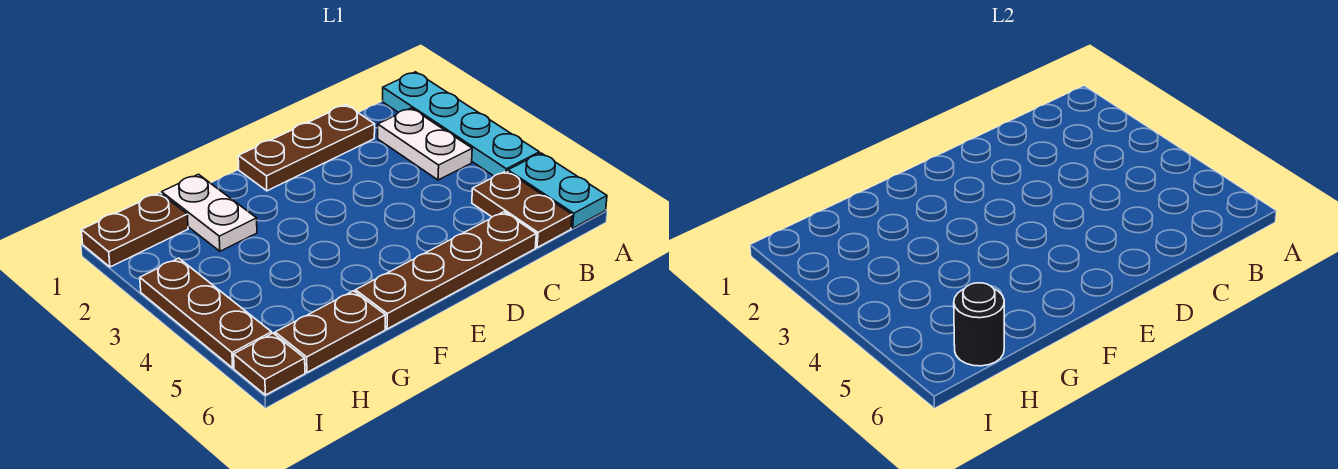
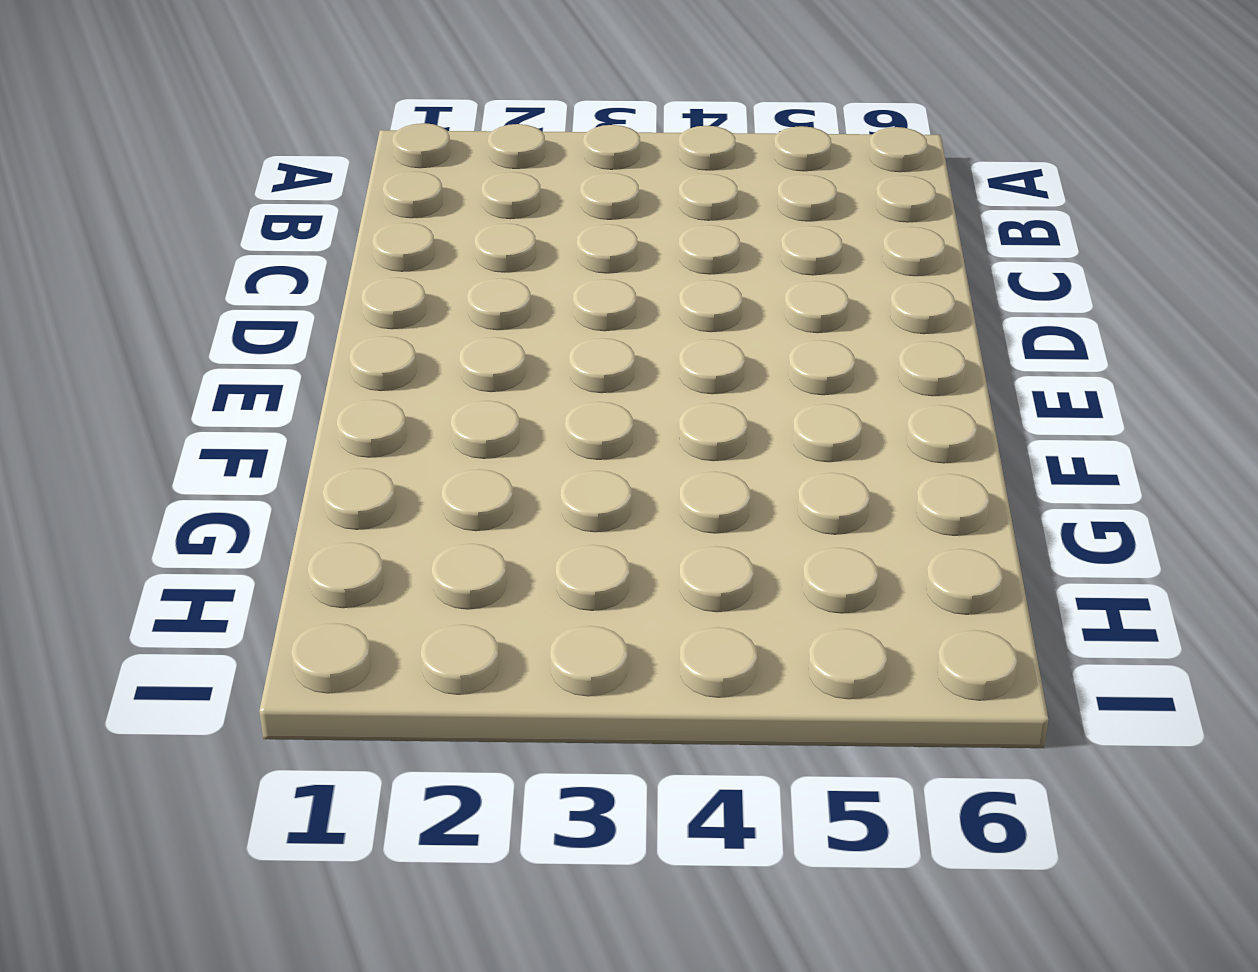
none -> cyan plate A1:A4 level 1
none -> cyan plate A5:A6 level 1
none -> white plate B2:B3 level 1

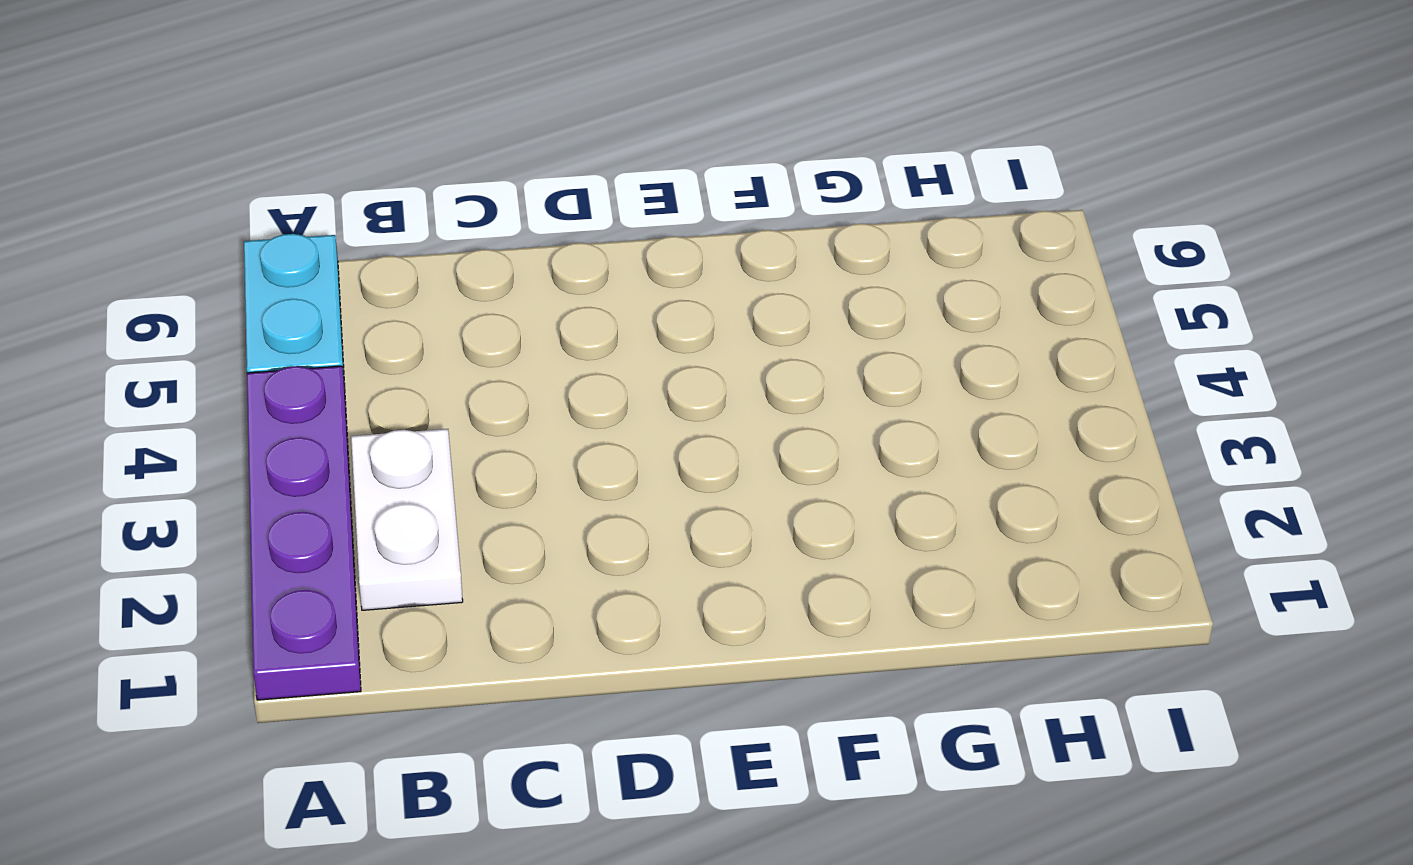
purple plate A1:A4 level 1 -> cyan plate A1:A4 level 1
none -> brown plate B5:B6 level 1
none -> brown plate C1:E1 level 1
none -> brown plate C6:F6 level 1

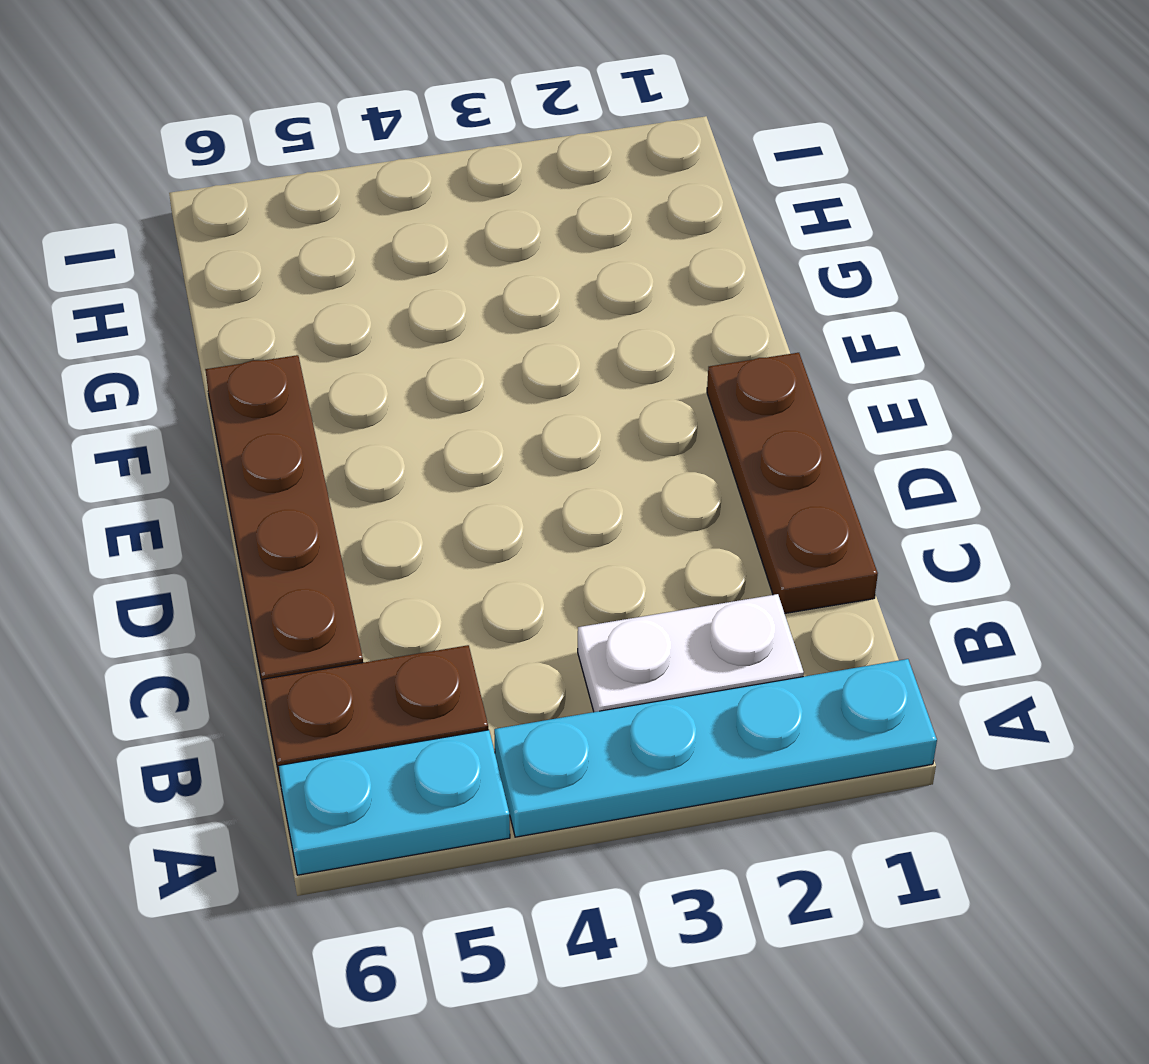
none -> white plate G1:G2 level 1
none -> brown plate G6:H6 level 1
none -> brown plate H1:I1 level 1

